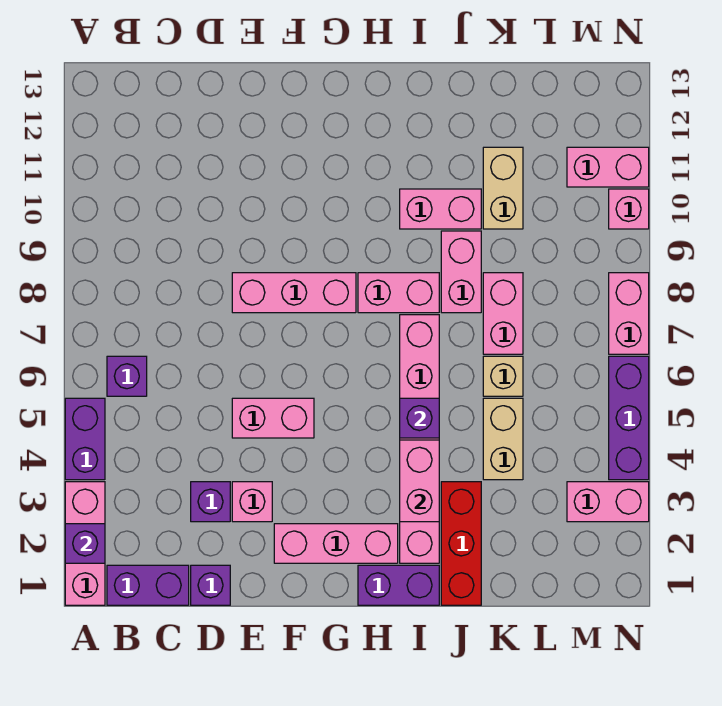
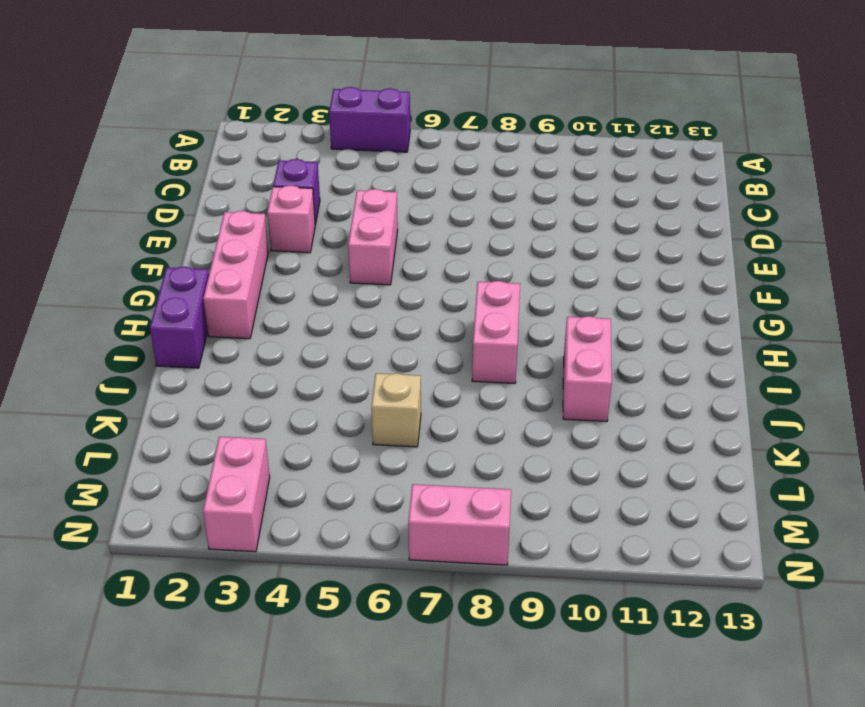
none -> pink brick A1:A3 level 1
none -> purple brick B1:C1 level 1
none -> purple brick B6 level 1

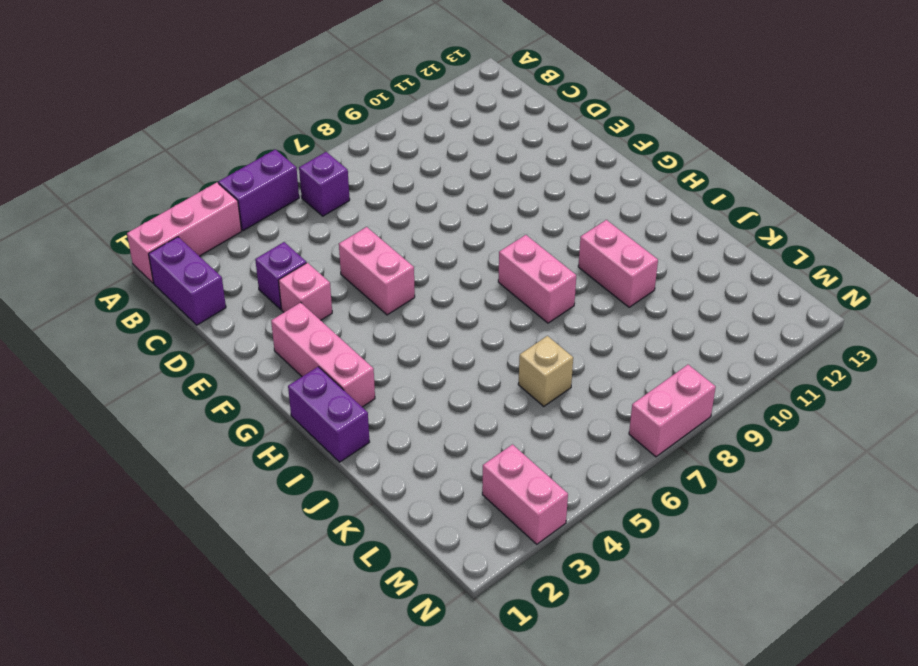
none -> purple brick D1 level 1
none -> pink brick E8:G8 level 1
none -> pink brick I2:I7 level 1

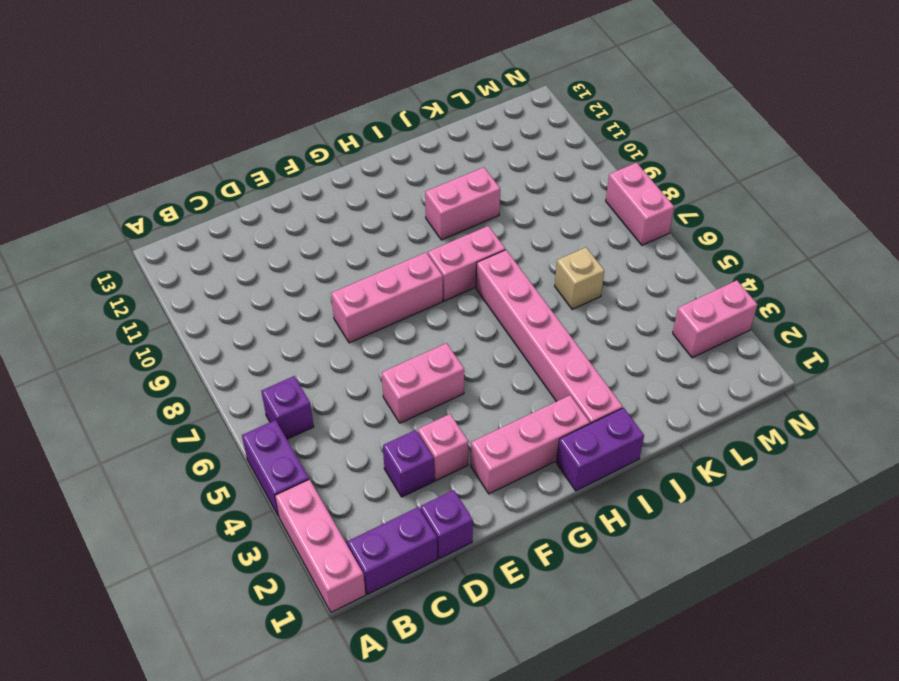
none -> red brick J1:J3 level 1
none -> pink brick J8:J9 level 1
none -> tan brick K4:K5 level 1

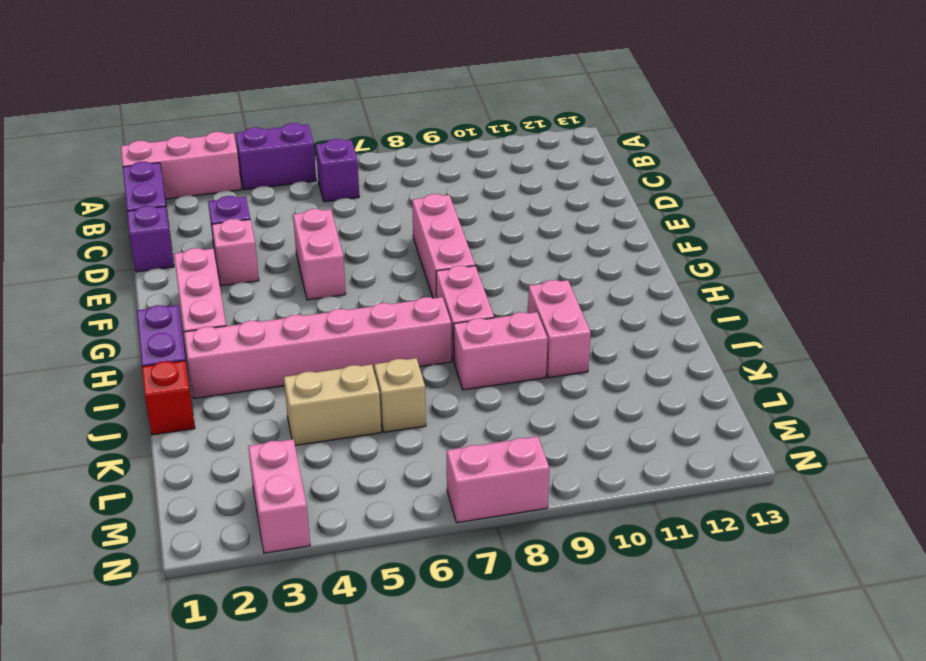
red brick J1 level 1 -> red brick J1:J3 level 1
none -> pink brick K7:K8 level 1
none -> tan brick K10:K11 level 1
none -> pink brick M11:N11 level 1

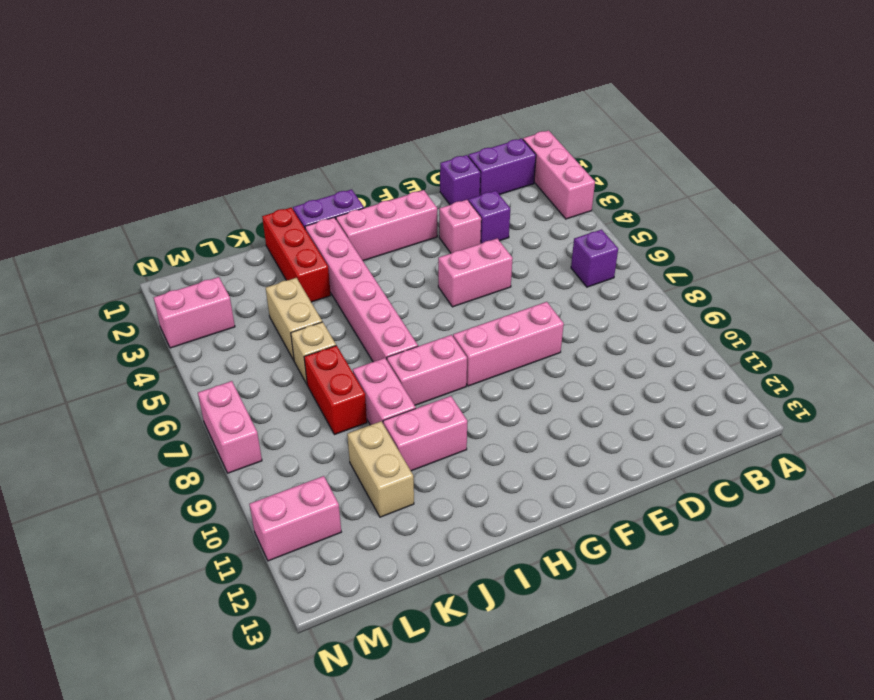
red brick K7:K8 level 1 -> pink brick K7:K8 level 1
none -> purple brick A4:A5 level 1
none -> purple brick N4:N6 level 1
none -> pink brick N10 level 1

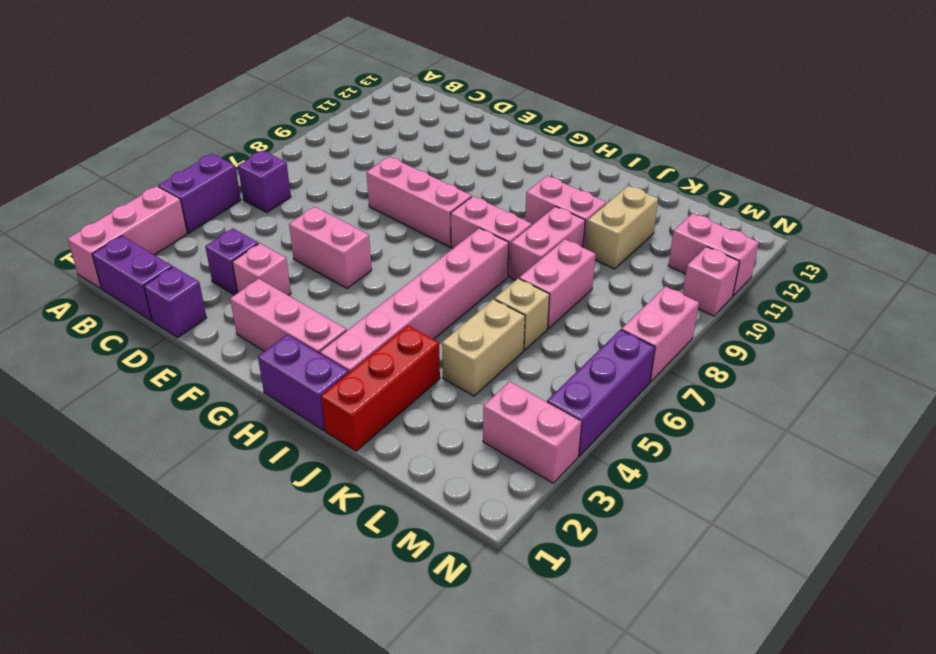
none -> purple brick A2 level 2
none -> pink brick I3:I4 level 2
none -> purple brick I5 level 2

